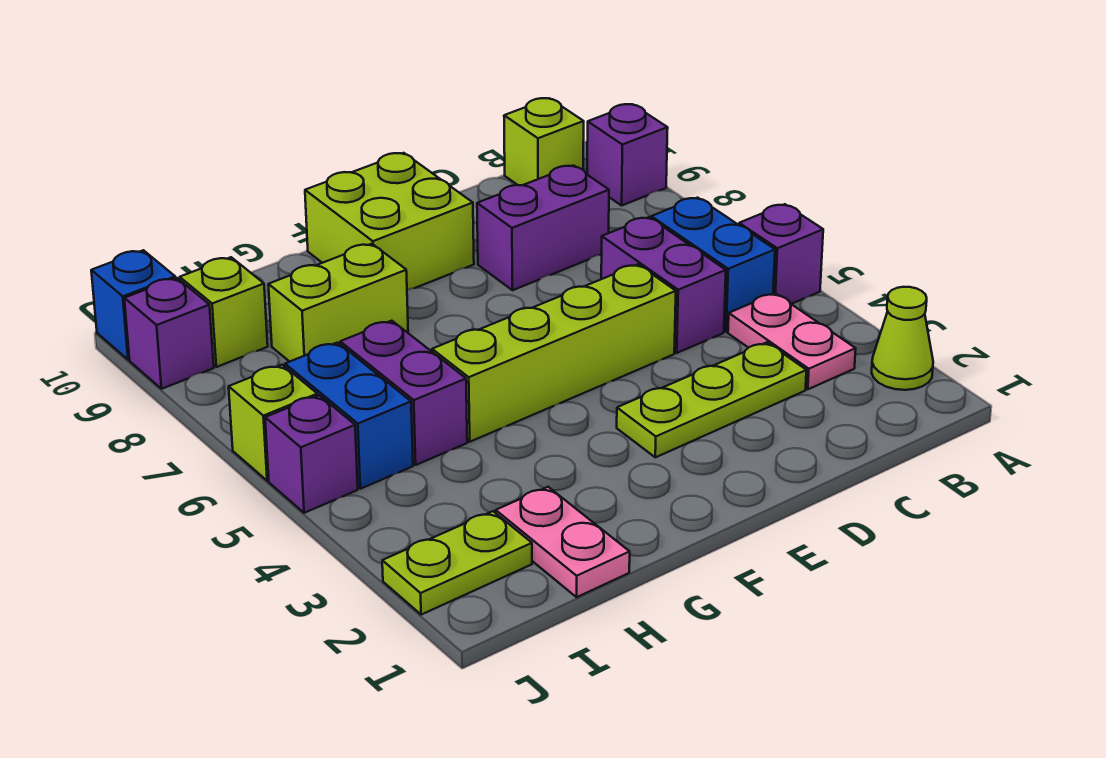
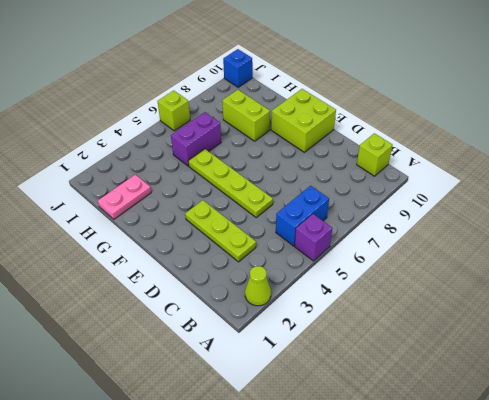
lime plate D5:G5 level 1 -> lime brick D5:G5 level 1
none -> purple brick A9 level 1
none -> pink plate B3:B4 level 1
none -> purple brick C5:C6 level 1

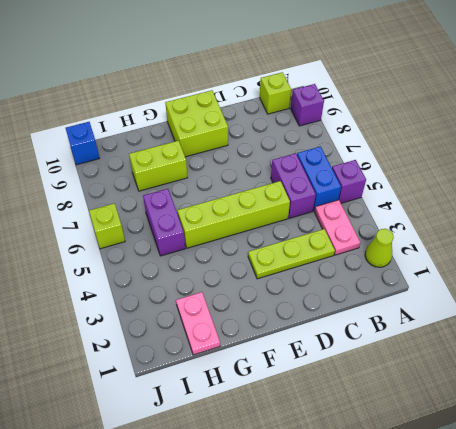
none -> purple brick C8:D8 level 1
none -> lime plate I2:J2 level 1
none -> blue brick I5:I6 level 1

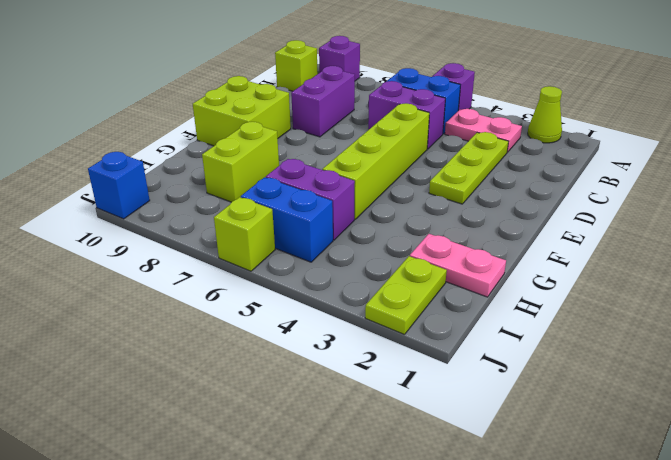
none -> lime brick I9 level 1
none -> purple brick J5 level 1
none -> purple brick J9 level 1

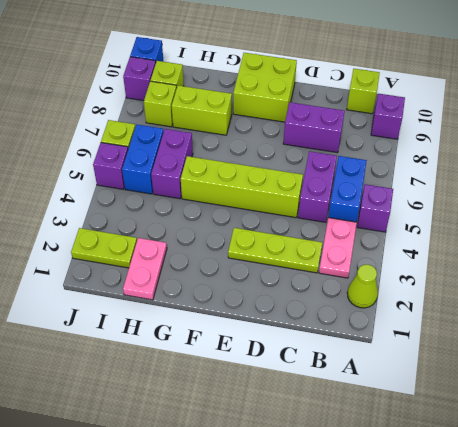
lime brick I8 level 1 -> none

